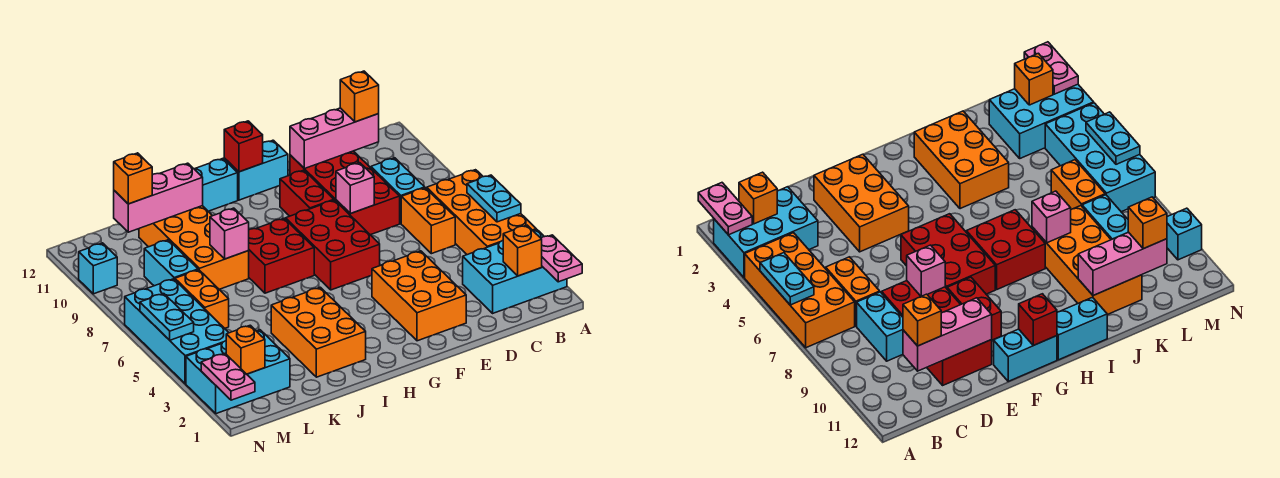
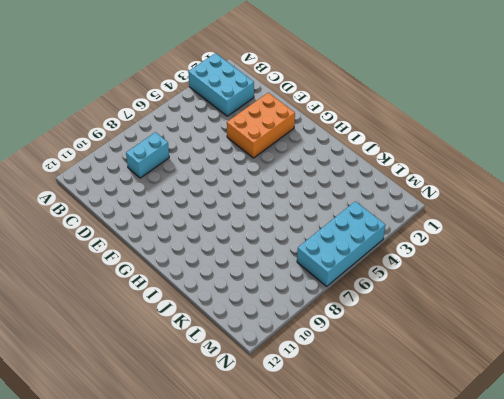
none -> orange brick A4:B7 level 1
none -> orange brick C6:C7 level 1
none -> red brick D8:E11 level 1
none -> red brick F6:G8 level 1

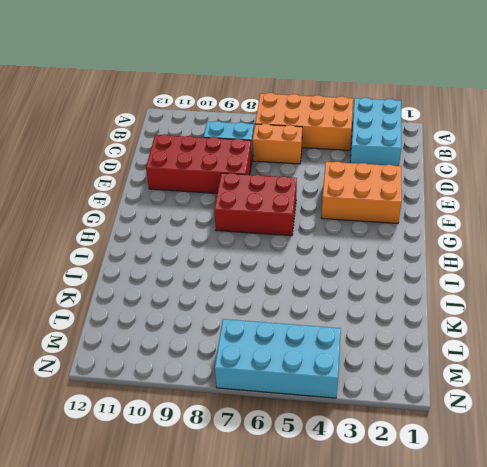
none -> red brick F9:F10 level 1
none -> cyan brick F12:G12 level 1
none -> red brick H7:I8 level 1
none -> cyan brick H12:I12 level 1

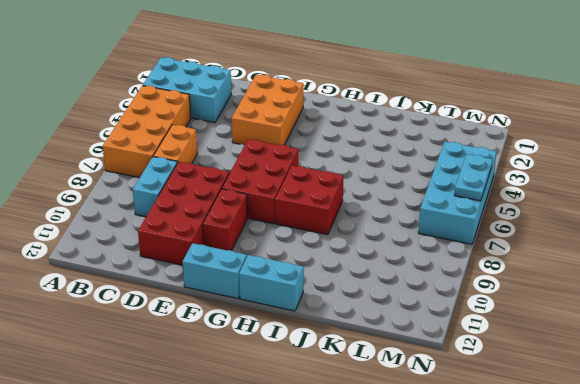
none -> orange brick I2:J4 level 1
none -> orange brick J8:K11 level 1
none -> cyan brick L2:N3 level 1
none -> orange brick L6:L7 level 1

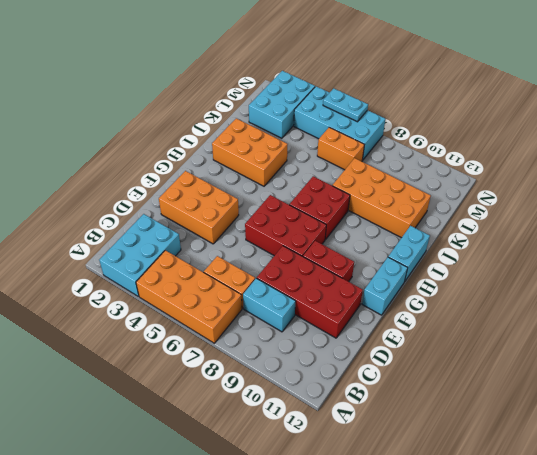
none -> cyan brick L8:L9 level 1
none -> cyan brick N10 level 1
none -> pink plate A1:A2 level 2
none -> cyan plate A5:A6 level 2

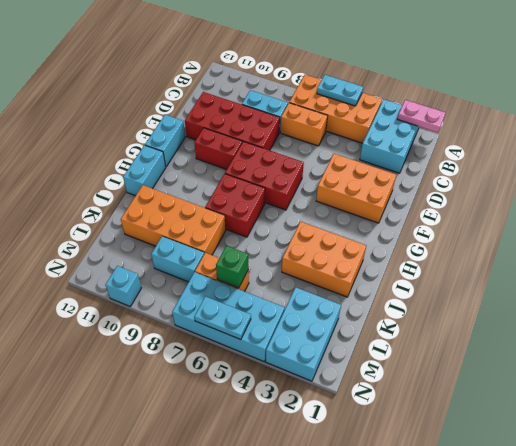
green brick L6 level 2 -> none
none -> orange brick B2 level 2
none -> pink brick C11:E11 level 2
none -> pink brick E8 level 2
none -> red brick G12 level 2

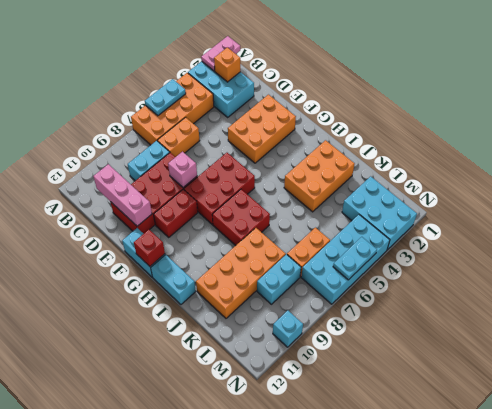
none -> pink brick J8 level 2
none -> pink brick J11:L11 level 2
none -> orange brick M2 level 2
none -> pink plate N1:N2 level 2

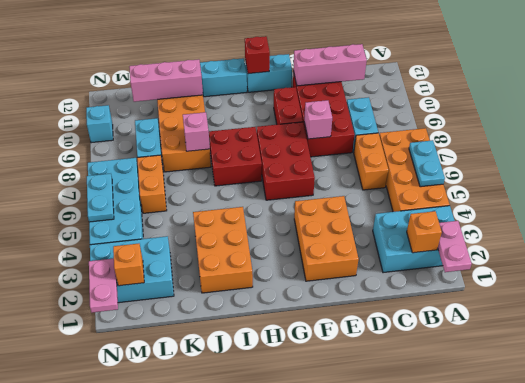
none -> orange brick C11 level 3
none -> orange brick L11 level 3

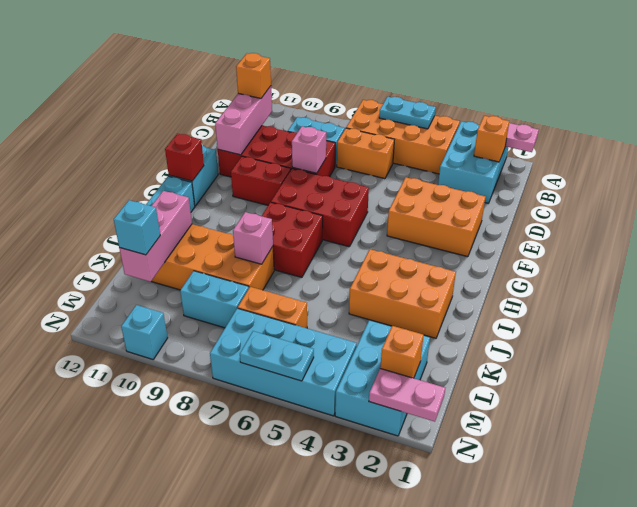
cyan brick L11 level 3 -> orange brick L11 level 3

